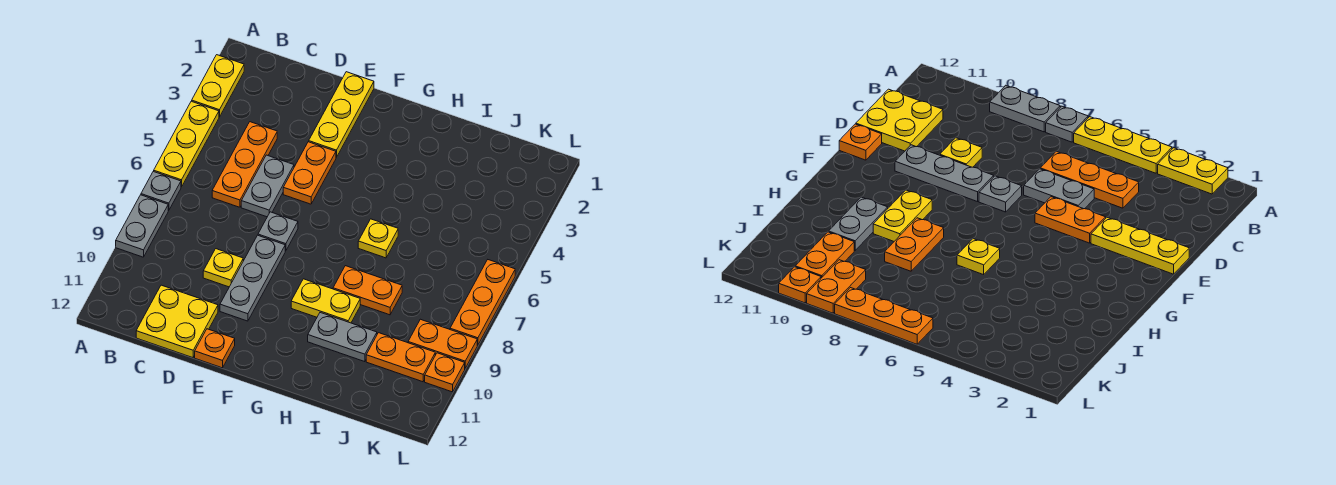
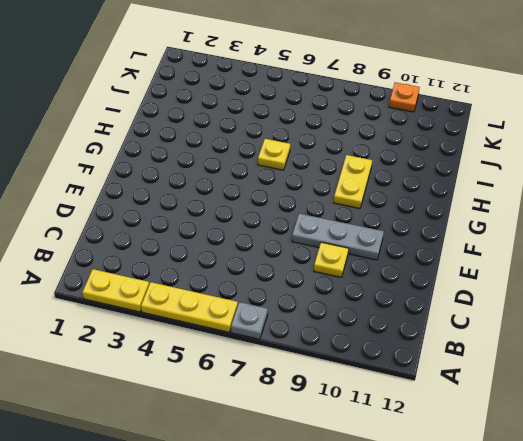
none -> grey plate A8:A9 level 1
none -> orange plate C4:C6 level 1
none -> yellow plate C11:D12 level 1

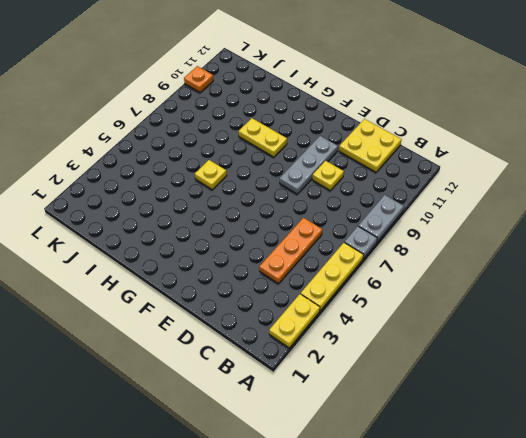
none -> grey plate D5:D6 level 1
none -> yellow plate E1:E3 level 1
none -> orange plate E4:E5 level 1

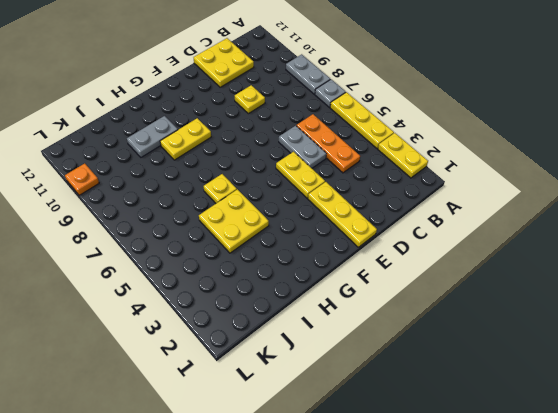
yellow plate E4:E5 level 1 -> orange plate E4:E5 level 1
yellow plate H4:I5 level 1 -> none
none -> grey plate E7 level 1
none -> grey plate E8:E10 level 1
none -> orange plate E12 level 1

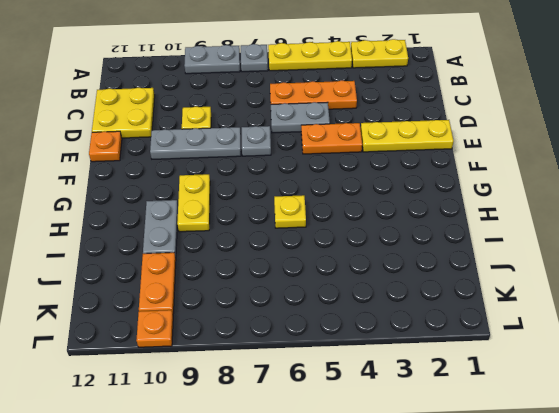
none -> orange plate H8:I8 level 1
none -> orange plate K9:L9 level 1
none -> orange plate L6:L8 level 1

